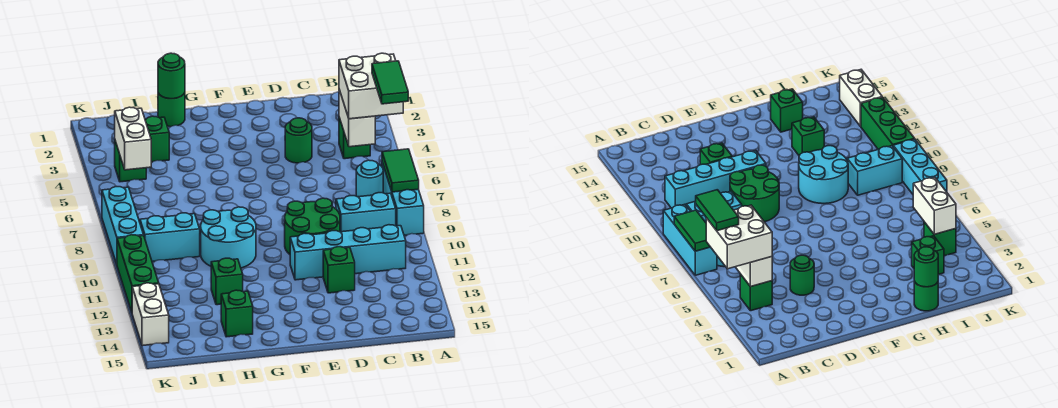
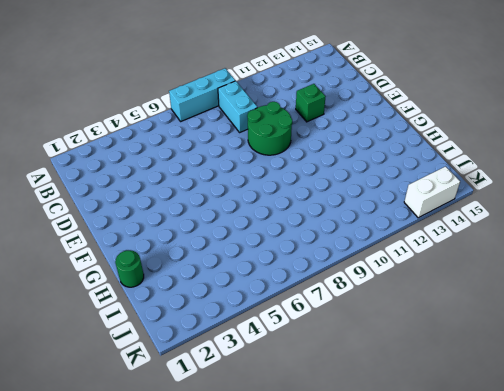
none -> green brick B4 level 1
none -> cyan round brick B7 level 1
none -> cyan brick B11:E11 level 1

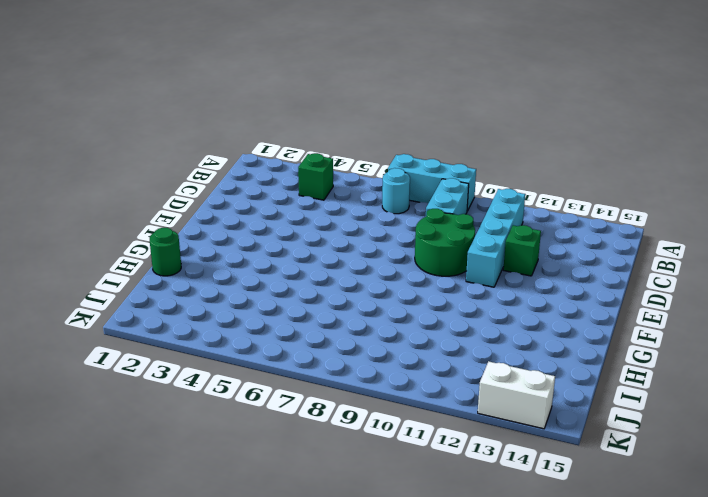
none -> green round brick D4 level 1
none -> cyan round brick G9:H10 level 1
none -> green brick H12 level 1

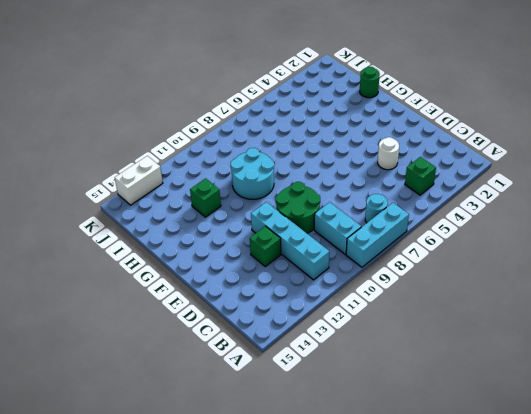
white round brick D4 level 1 -> green round brick D4 level 1
none -> green brick H14 level 1
none -> green brick I3 level 1
none -> cyan brick I9:J9 level 1

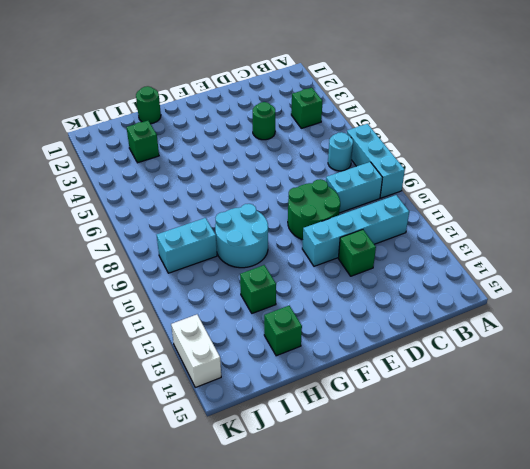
none -> green brick J4 level 1
none -> cyan brick K7:K9 level 1
none -> green brick K10:K12 level 1

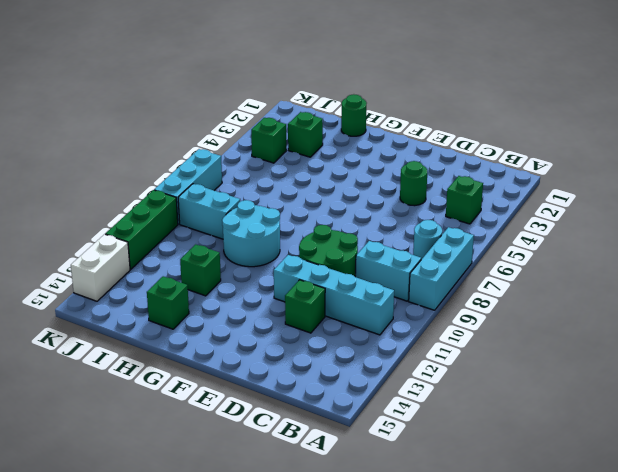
none -> green tile A7:A8 level 2
none -> white brick B4:B5 level 2
none -> green round brick H1 level 2

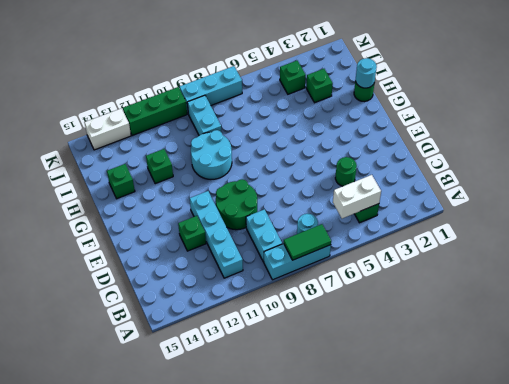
cyan round brick H1 level 2 -> green round brick H1 level 2
none -> white brick J4:J5 level 2
none -> white brick A4:B5 level 3
none -> green tile A5:A6 level 4

